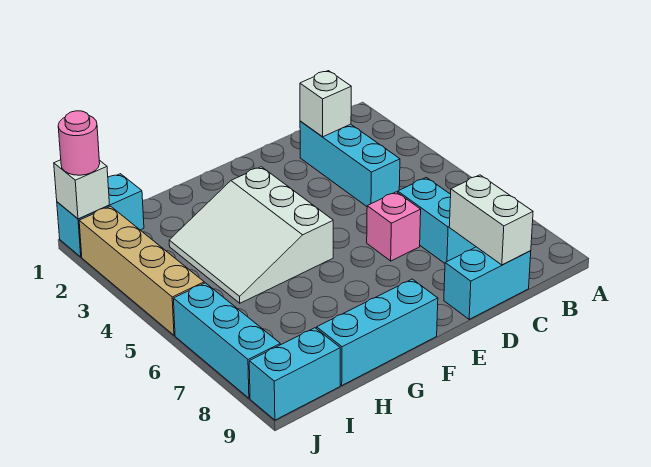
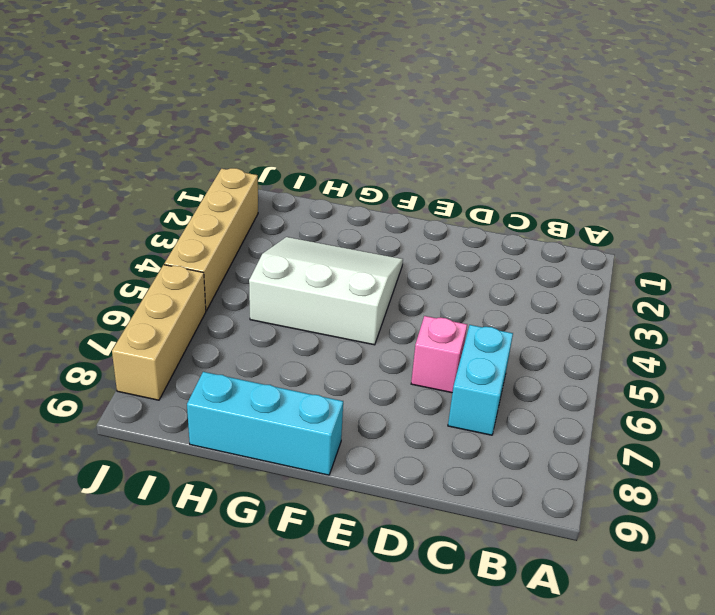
white slope F3:H5 level 1 top 5 -> white slope F3:H5 level 1 top F
tan brick J6:J8 level 1 -> cyan brick J6:J8 level 1
none -> cyan brick C2:C4 level 1
none -> cyan brick C9:D9 level 1
none -> cyan brick I1:J1 level 1

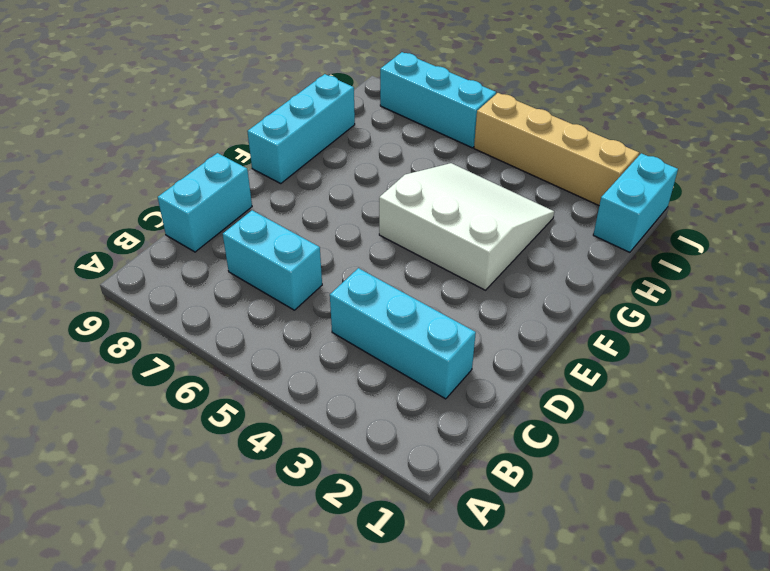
none -> pink brick D6 level 1
none -> cyan brick I9:J9 level 1
none -> white brick C2 level 2

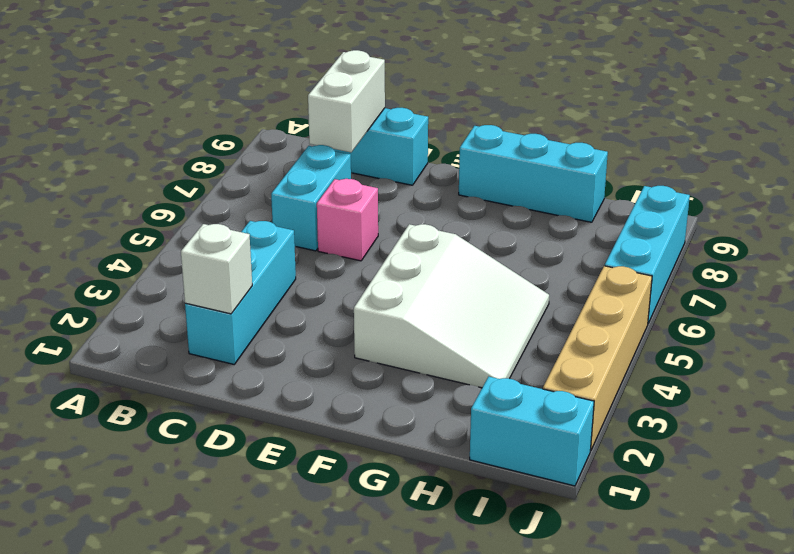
none -> cyan brick I9:J9 level 1
none -> white brick J1 level 2
none -> pink round brick J1 level 3

